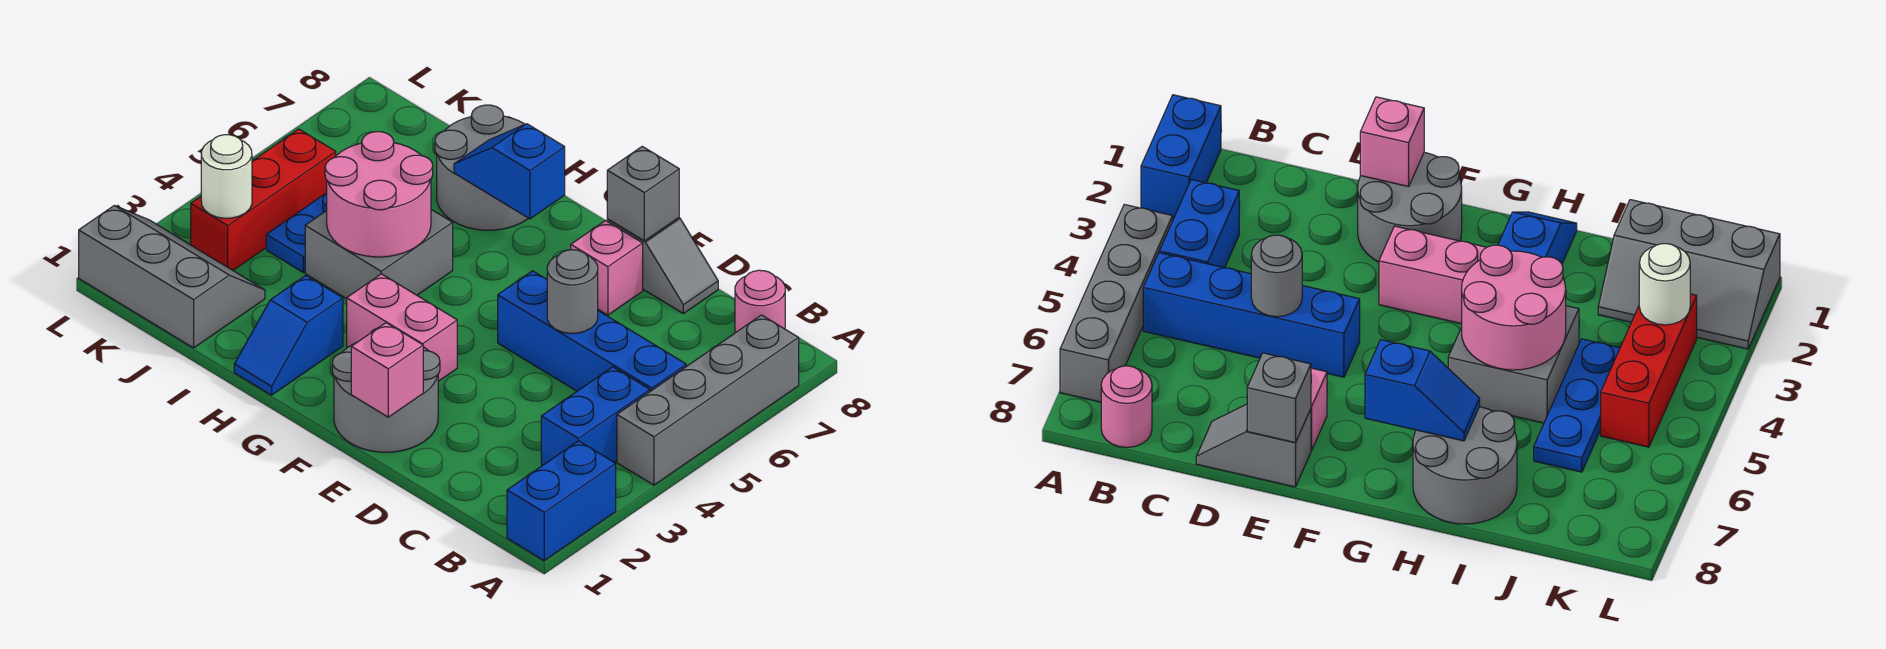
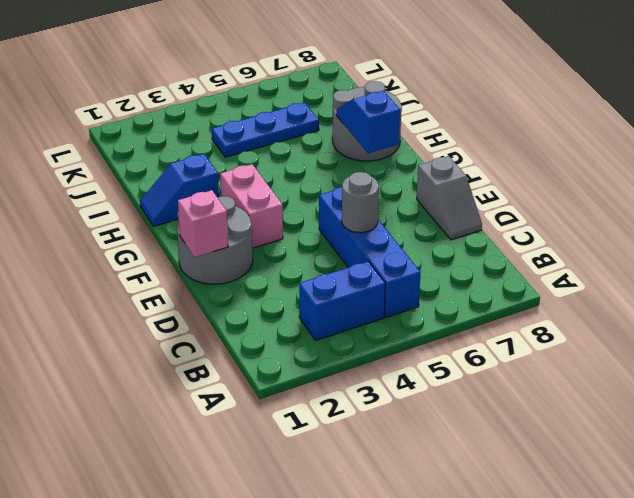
none -> blue brick A1:A2 level 1
none -> grey brick A4:A7 level 1
none -> pink round brick B8 level 1

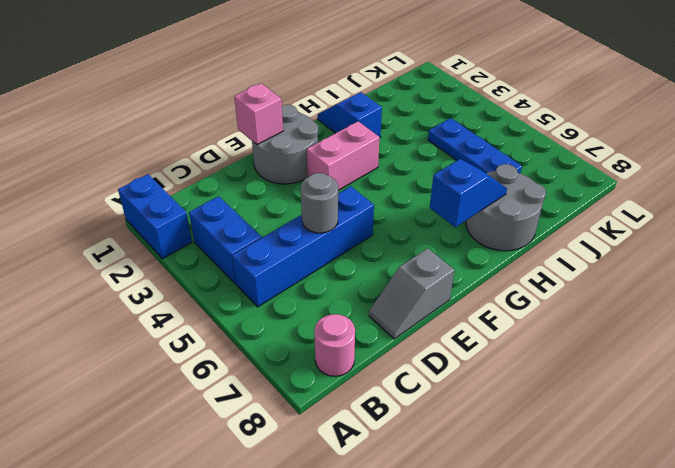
none -> grey brick A4:A7 level 1
none -> pink brick E7 level 1
none -> grey brick H4:I5 level 1

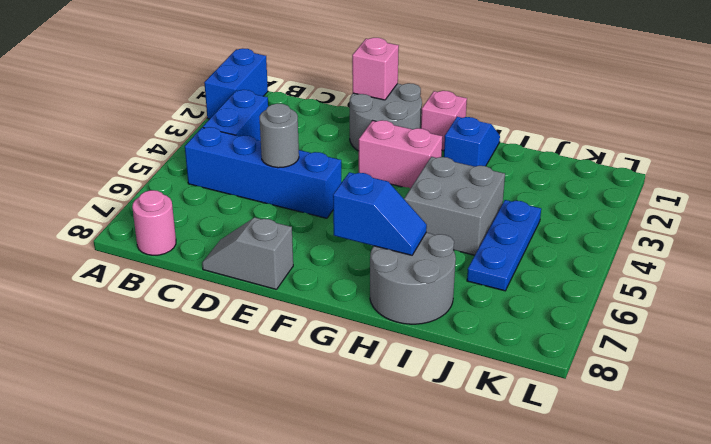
pink brick G1 level 1 -> pink brick E7 level 1
none -> grey brick A4:A7 level 1
none -> grey slope J1:L2 level 1 top 1
none -> red brick K3:K5 level 1

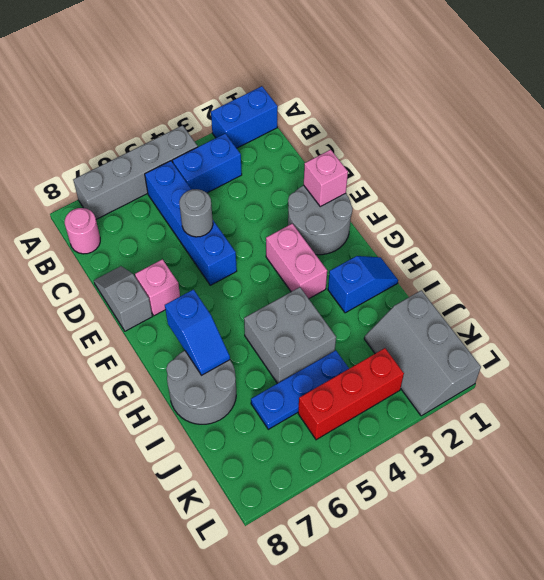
none -> grey brick E8 level 2
none -> pink round brick H4:I5 level 2
none -> white round brick K3 level 2

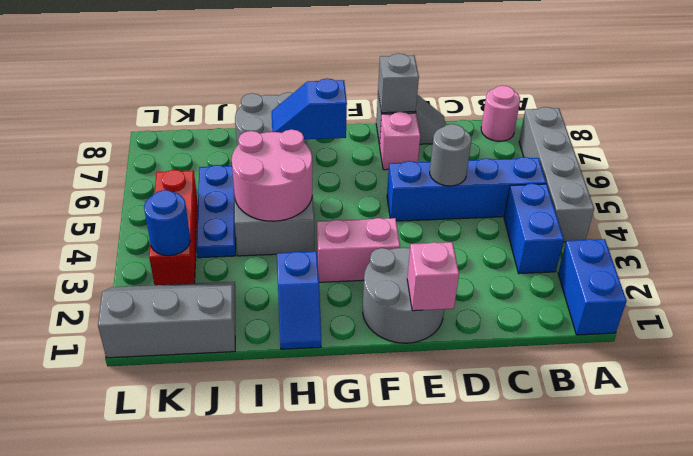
blue round brick K3 level 2 -> white round brick K3 level 2

